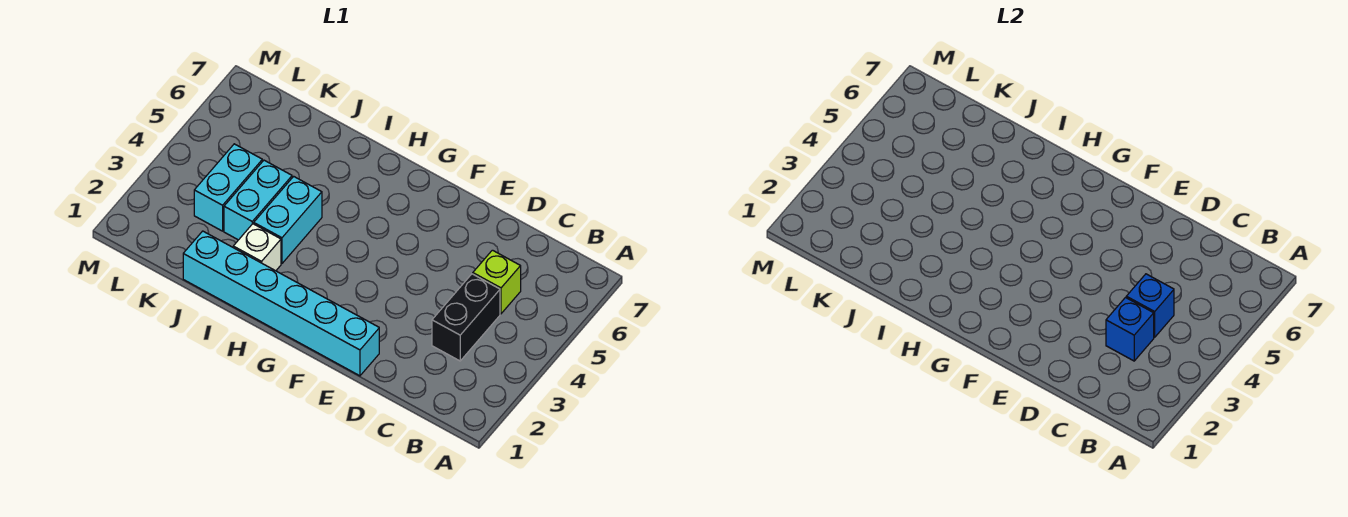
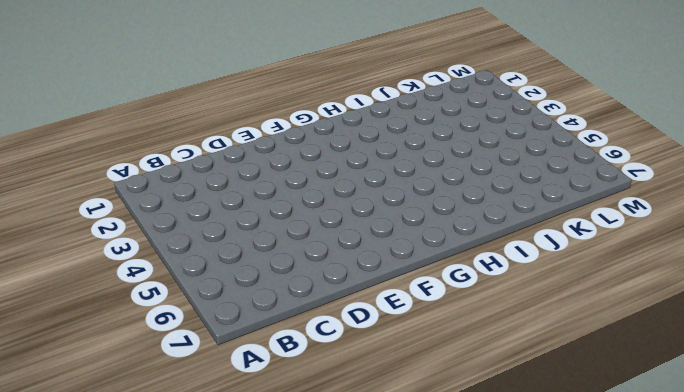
none -> black brick C3:C4 level 1
none -> lime brick C5 level 1

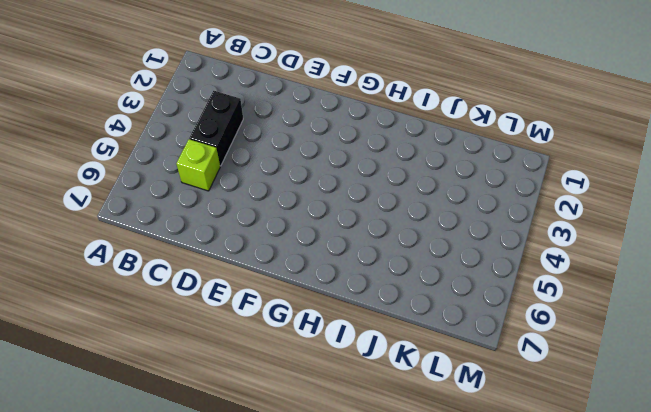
none -> cyan brick E1:J1 level 1
none -> white brick I2 level 1

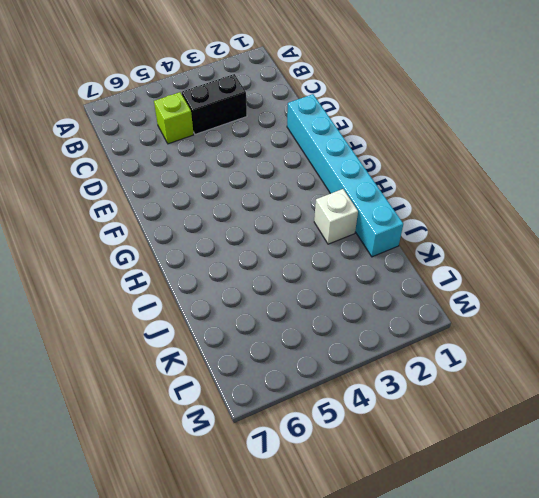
none -> cyan brick I3:I4 level 1
none -> cyan brick J3:J4 level 1

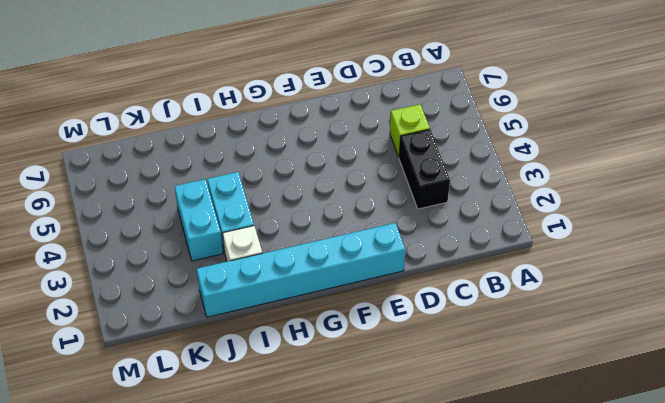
none -> cyan brick K3:K4 level 1
none -> blue brick C3 level 2

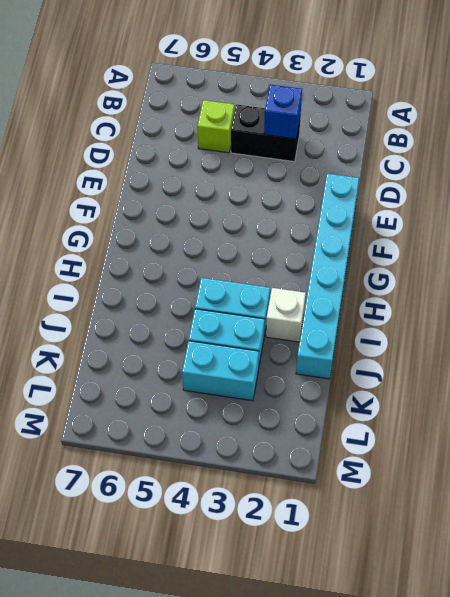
none -> blue brick C4 level 2

